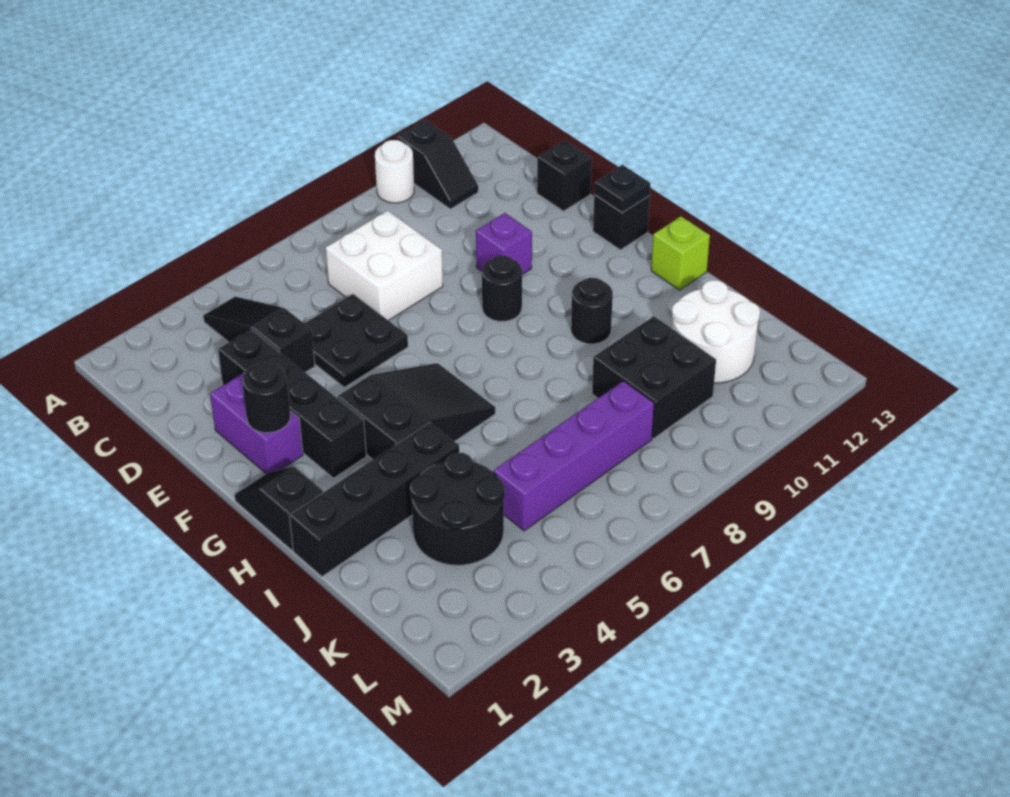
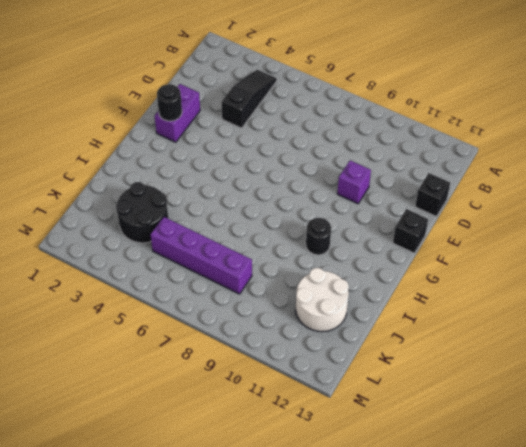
none -> white round brick A10 level 1
none -> black slope A11:B11 level 1 top A
none -> white brick C7:D8 level 1

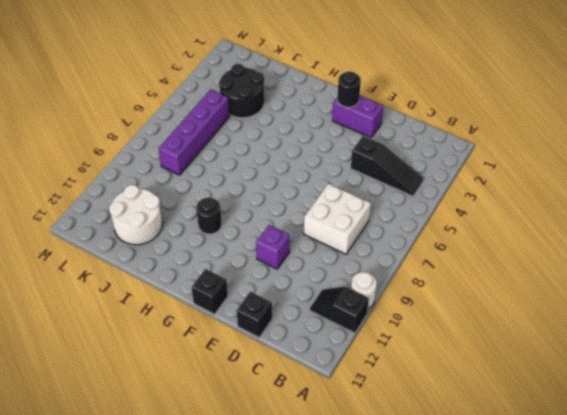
none -> black brick D3:G3 level 1
none -> black plate D5:E6 level 1
none -> black round brick F9 level 1

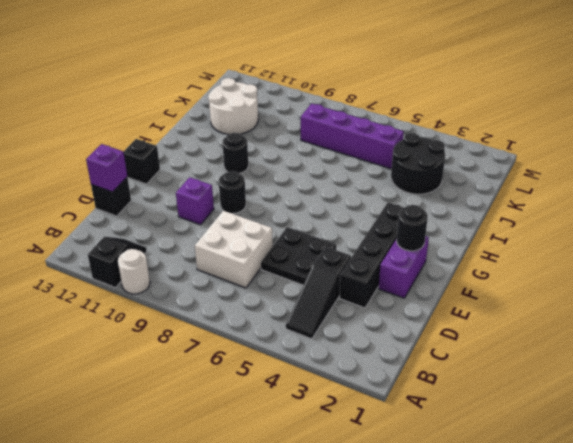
purple brick D13 level 2 -> none
none -> black slope G1:H1 level 1 top H
none -> black slope G4:H6 level 1 top 4
none -> lime brick H13 level 1

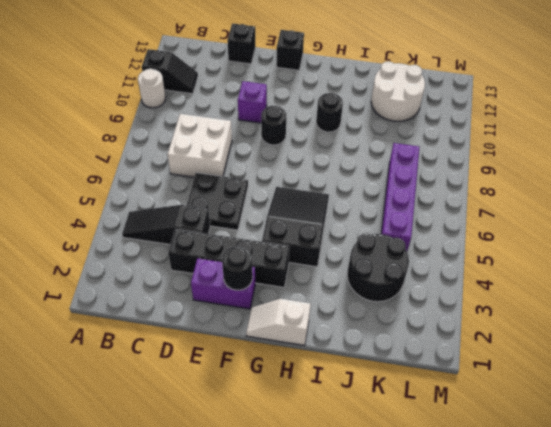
white slope G1:H1 level 1 top H -> black slope G1:H1 level 1 top H
none -> lime brick H13 level 1
none -> black brick I1:I4 level 1
none -> black brick J9:K10 level 1

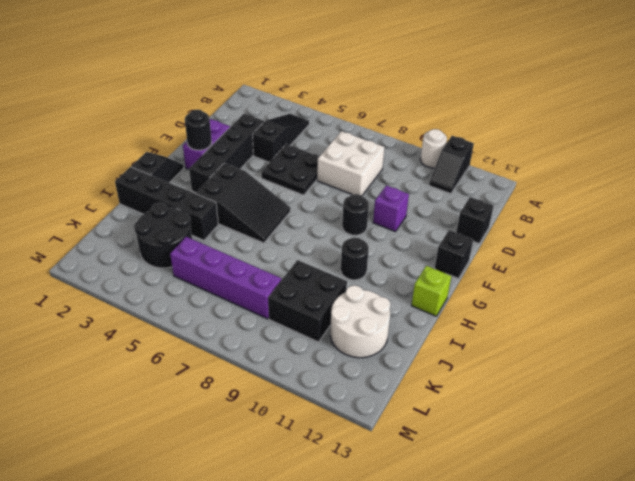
none -> black plate F13 level 2

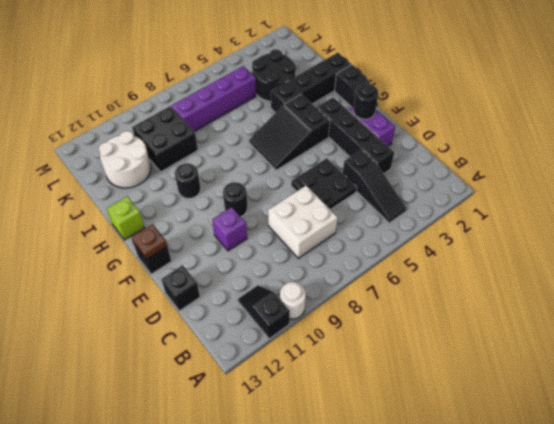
brown plate F13 level 2 -> black plate F13 level 2

